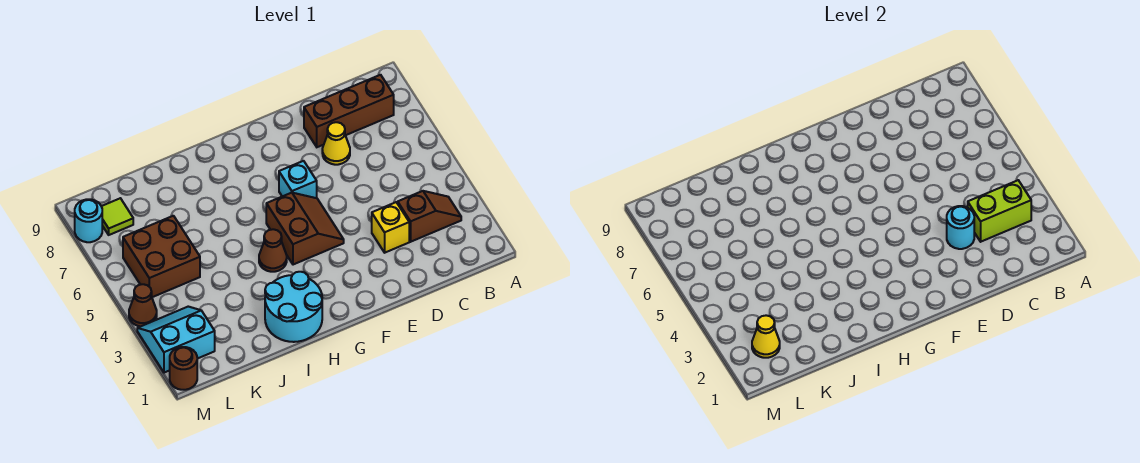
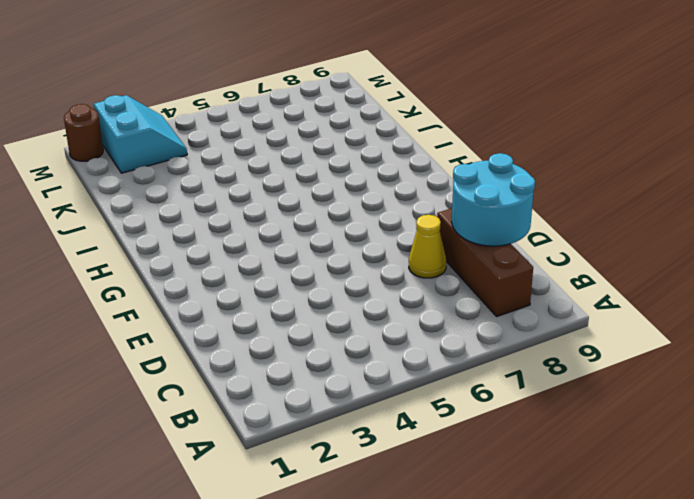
cyan round brick C8:D9 level 2 -> cyan round brick H1:I2 level 1
none -> brown slope B3:C3 level 1 top C
none -> yellow brick D3 level 1
none -> brown slope F4:G5 level 1 top G

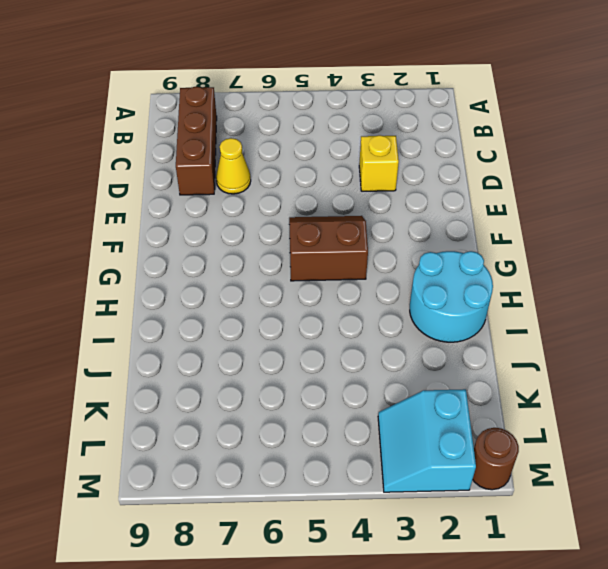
none -> brown slope B3:C3 level 1 top C
none -> cyan brick F6 level 1
none -> brown cone H4 level 1

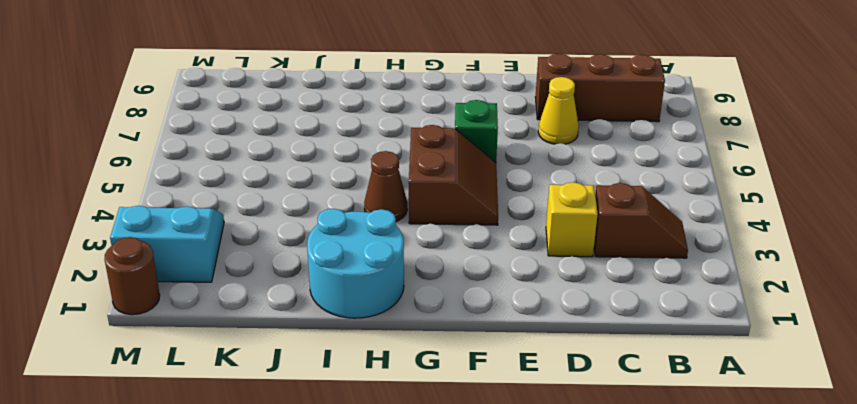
green brick F6 level 1 -> cyan brick F6 level 1
none -> brown brick K5:L6 level 1
none -> lime tile L8 level 1
none -> brown cone M4 level 1

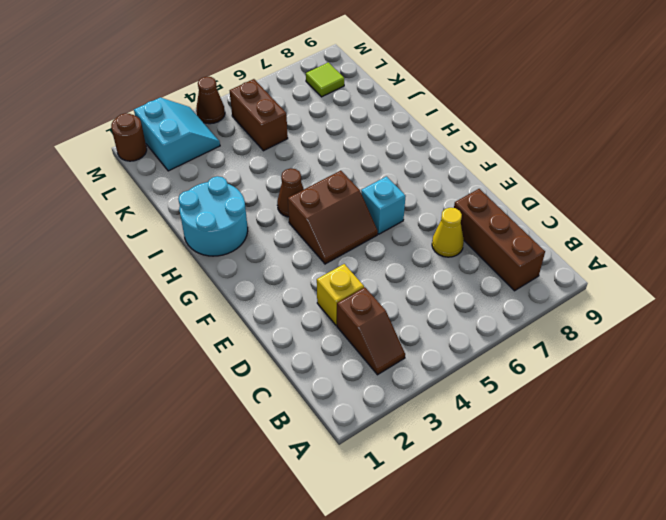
brown brick K5:L5 level 1 -> brown brick K5:L6 level 1
none -> cyan round brick M8 level 1
none -> lime brick B3:C3 level 2
none -> cyan round brick D3 level 2

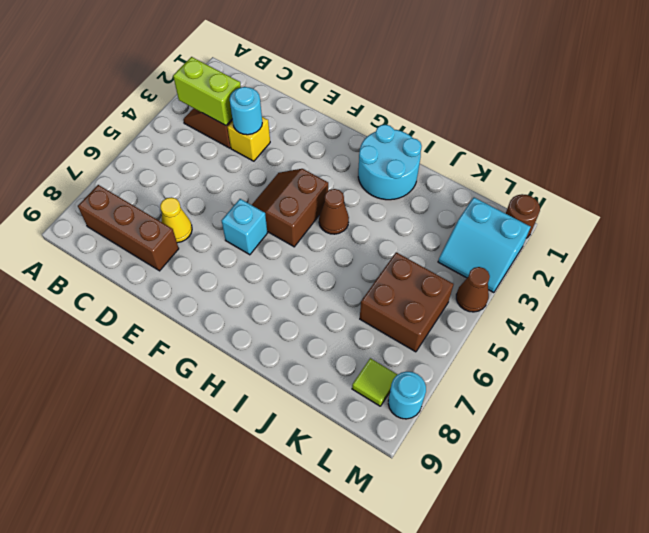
none -> yellow cone L2 level 2

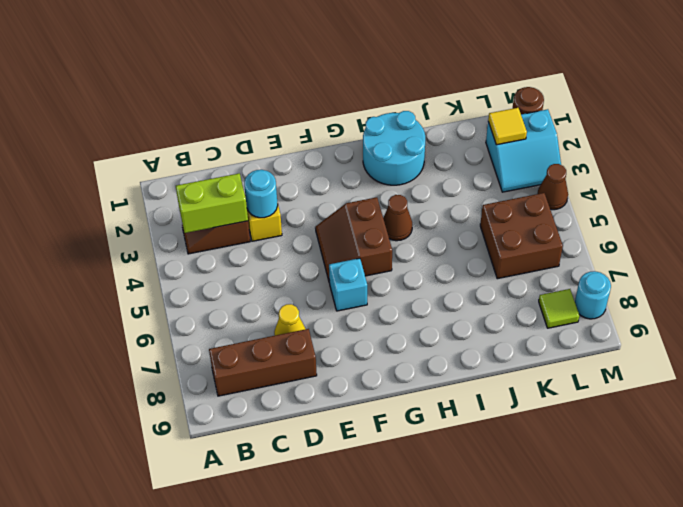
yellow tile L2 level 2 -> yellow cone L2 level 2

